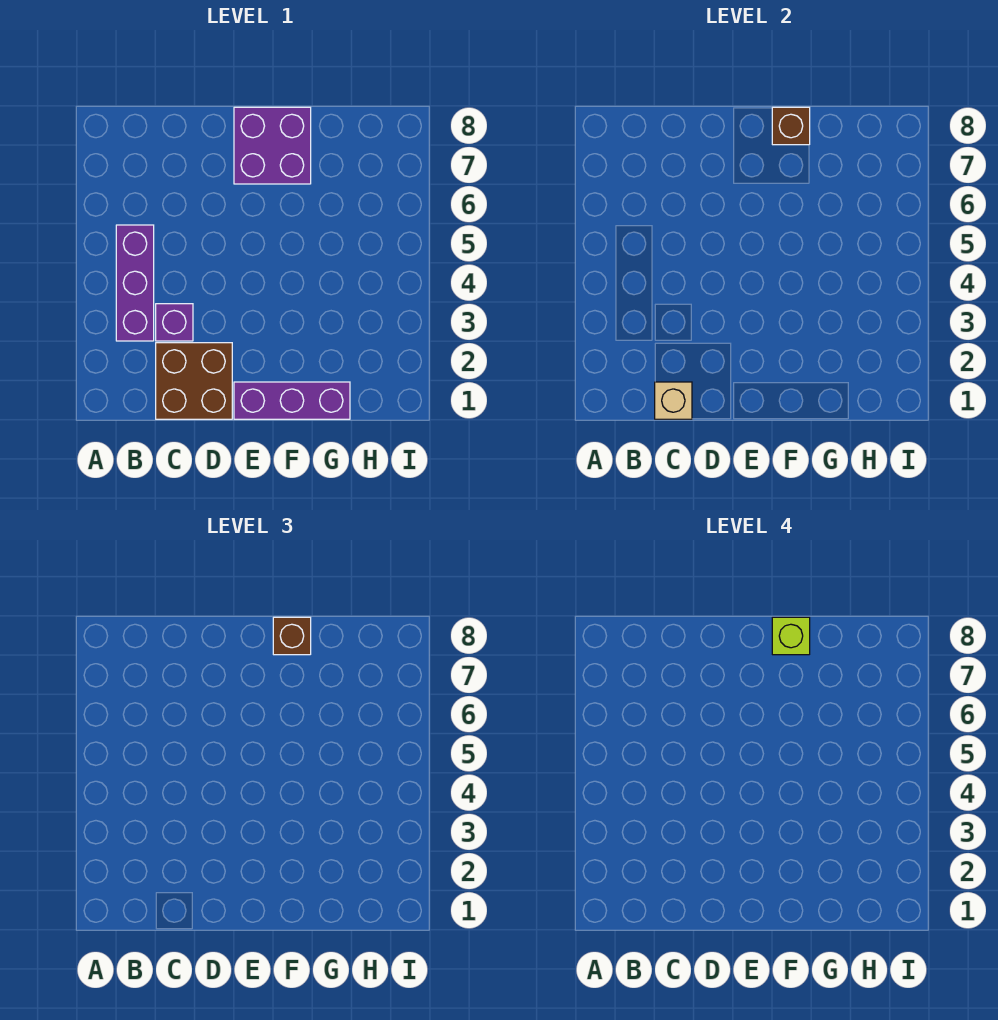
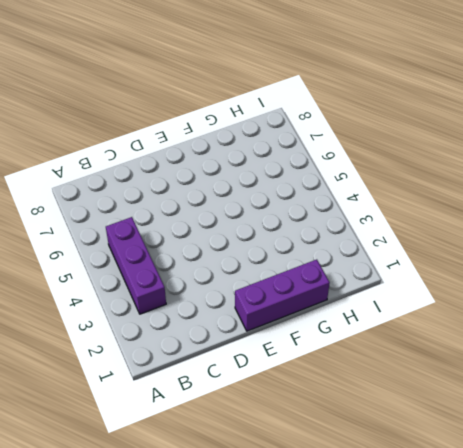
none -> brown brick C1:D2 level 1
none -> purple brick C3 level 1

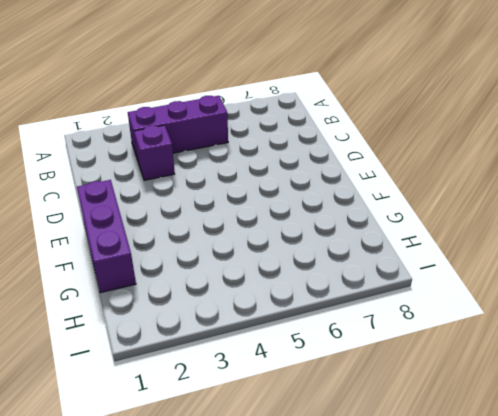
none -> brown brick C1:D2 level 1
none -> purple brick E7:F8 level 1

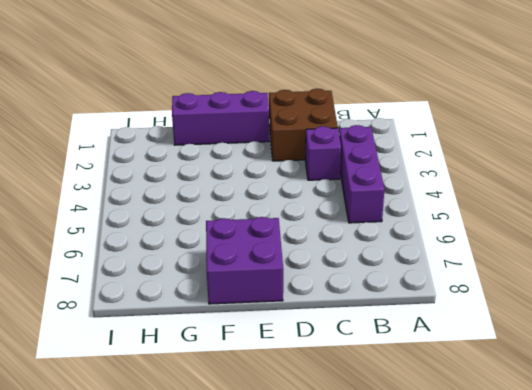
none -> tan brick C1 level 2
none -> brown brick F8 level 2

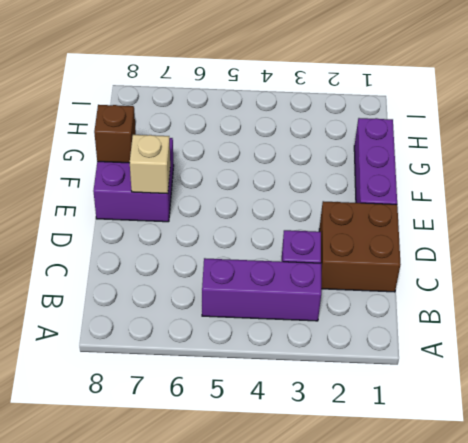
tan brick E7 level 2 -> tan brick C1 level 2
none -> brown brick F8 level 3
none -> lime brick F8 level 4

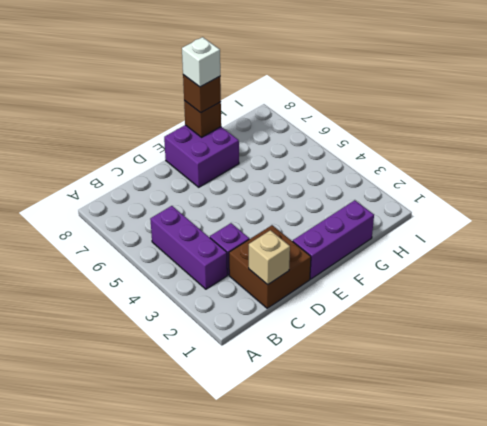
white brick F8 level 4 -> lime brick F8 level 4

